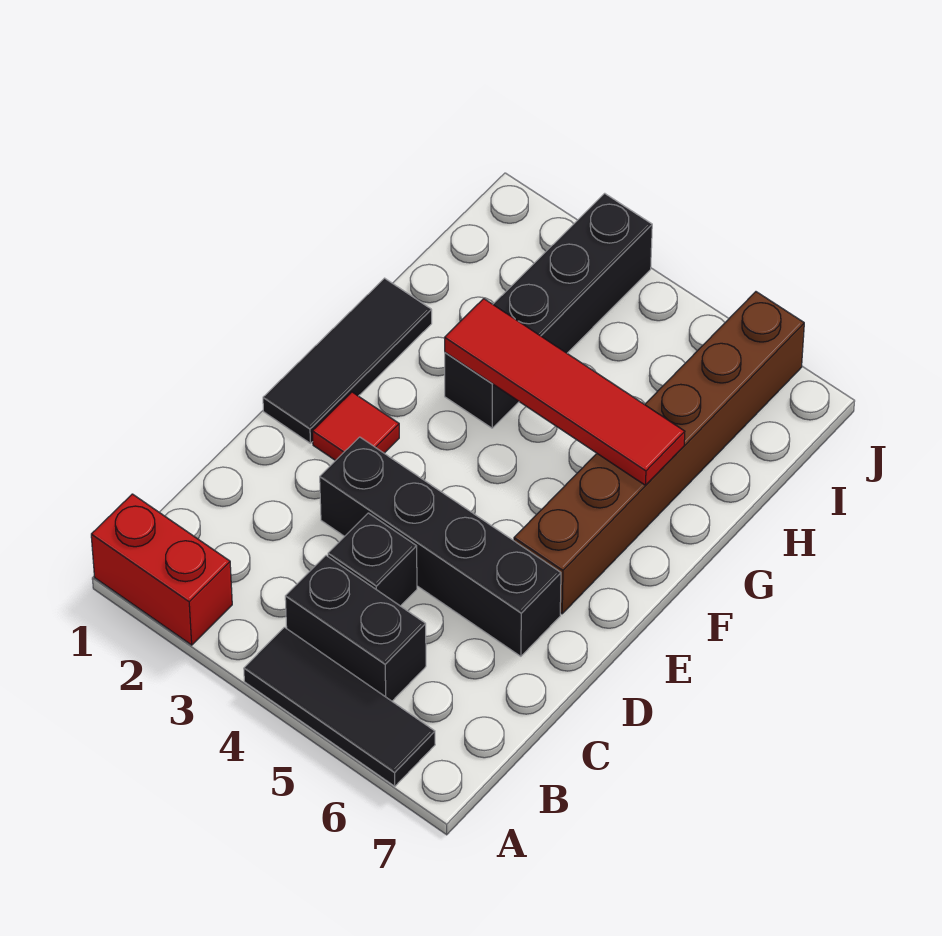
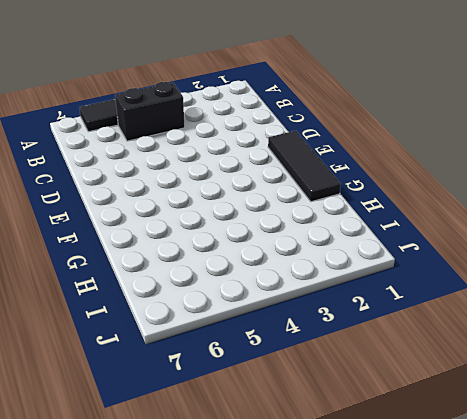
none -> red brick A1:A2 level 1
none -> black brick C4 level 1

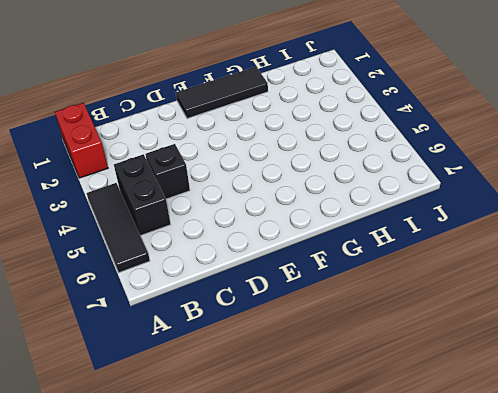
none -> black brick D3:D6 level 1
none -> red tile E2 level 1

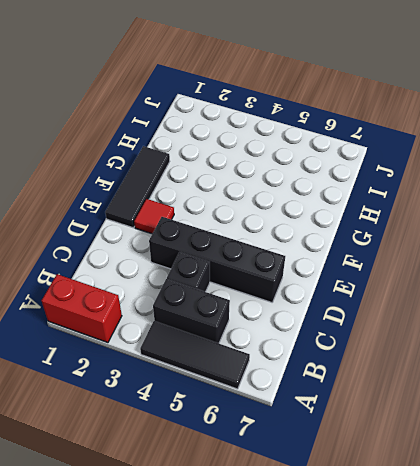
none -> brown brick E6:J6 level 1
none -> black brick G3:J3 level 1

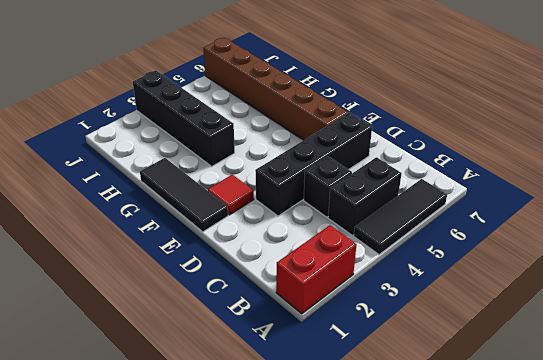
none -> red tile G3:G6 level 2

